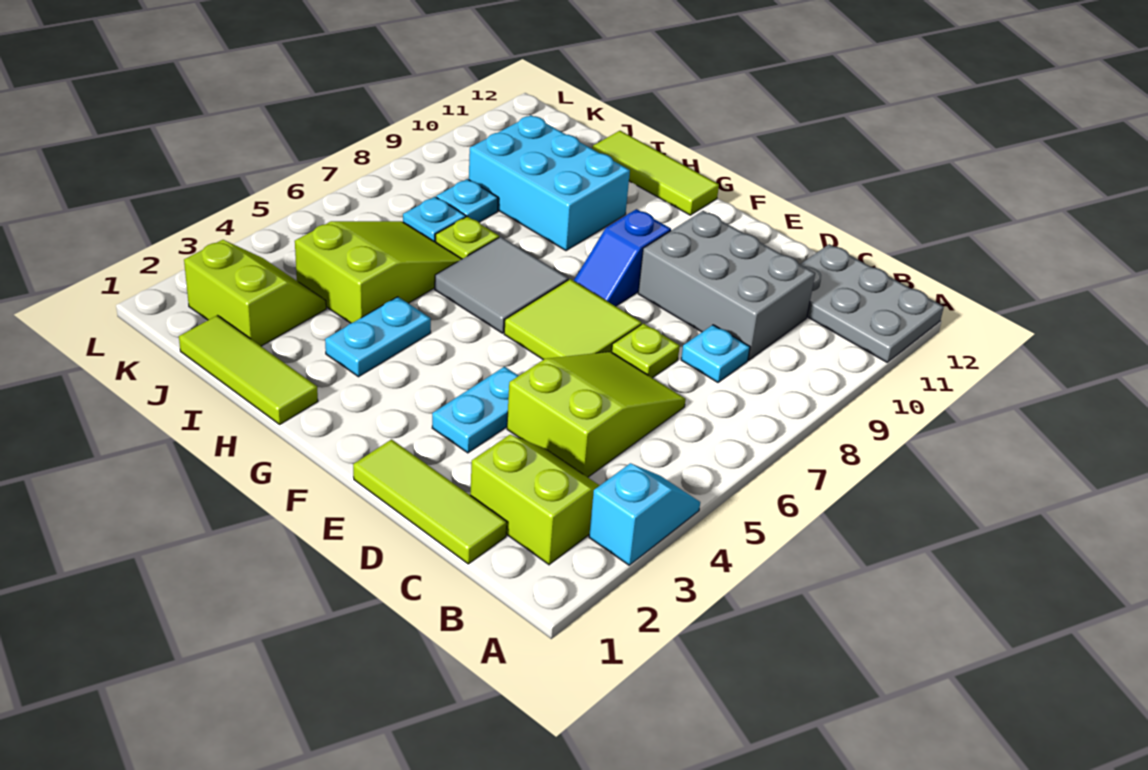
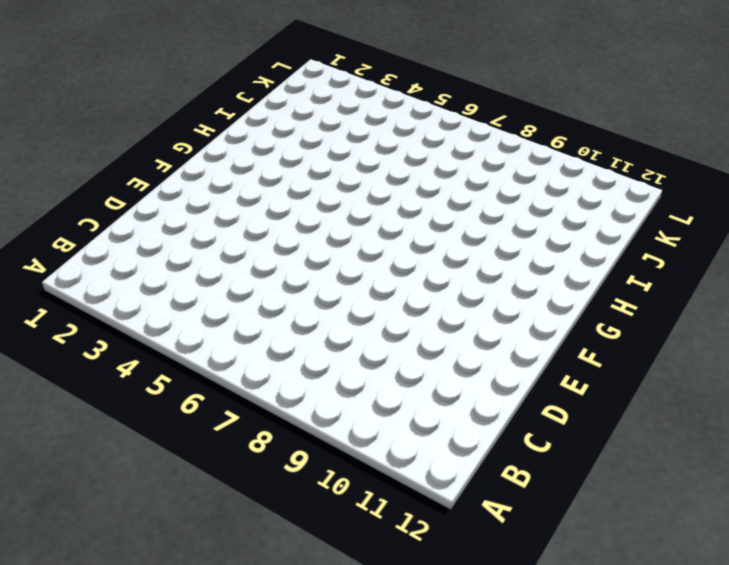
none -> cyan slope A3:A4 level 1 top 3
none -> grey plate A11:C12 level 1
none -> lime slope B2:C3 level 1 top 2

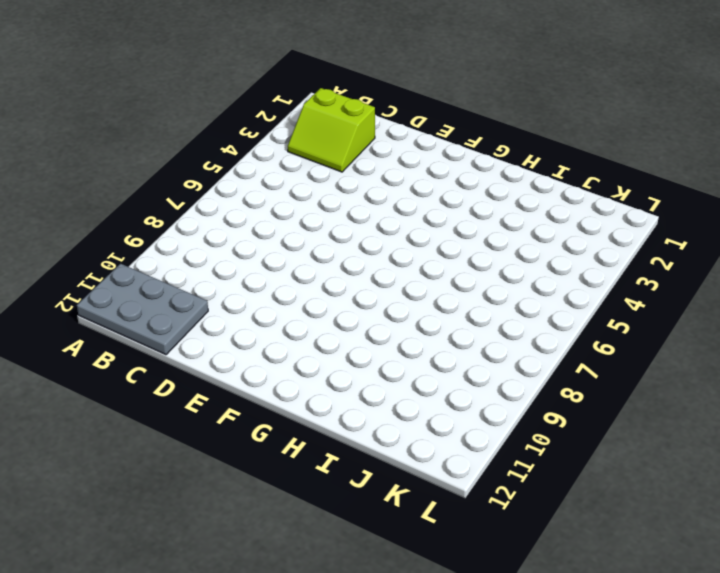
none -> cyan slope A3:A4 level 1 top 3
none -> lime tile C1:E1 level 1
none -> lime slope C4:D6 level 1 top 4

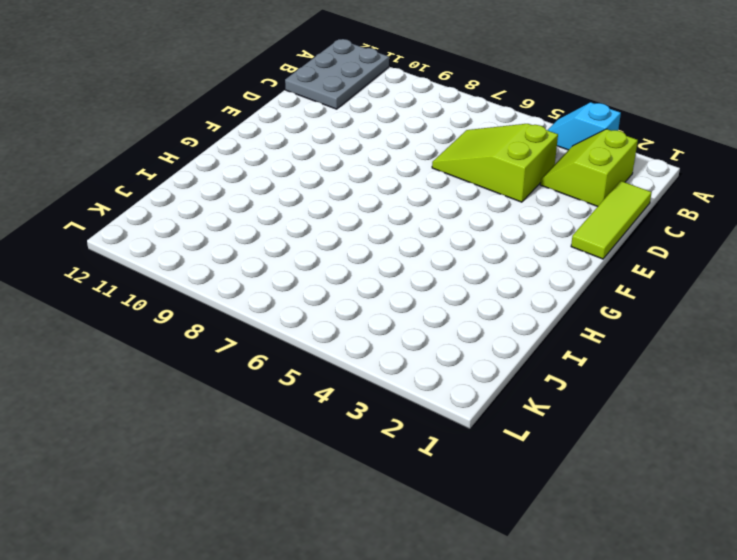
none -> cyan plate C8 level 1
none -> grey brick C9:E10 level 1
none -> lime plate D7 level 1

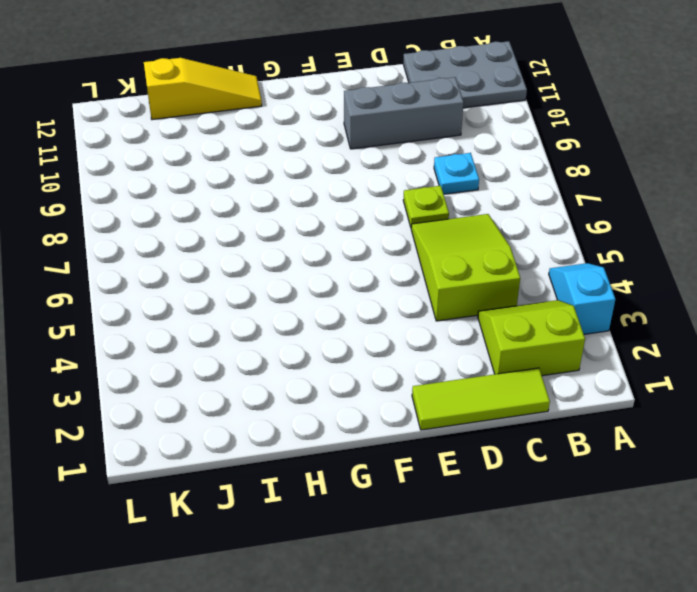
grey brick C10:E10 level 1 -> grey brick C9:E10 level 1
yellow slope H12:J12 level 1 top J -> lime tile G12:I12 level 1
none -> cyan plate E3:E4 level 1
none -> lime tile E6:F7 level 1
none -> blue slope F8:F9 level 1 top 9

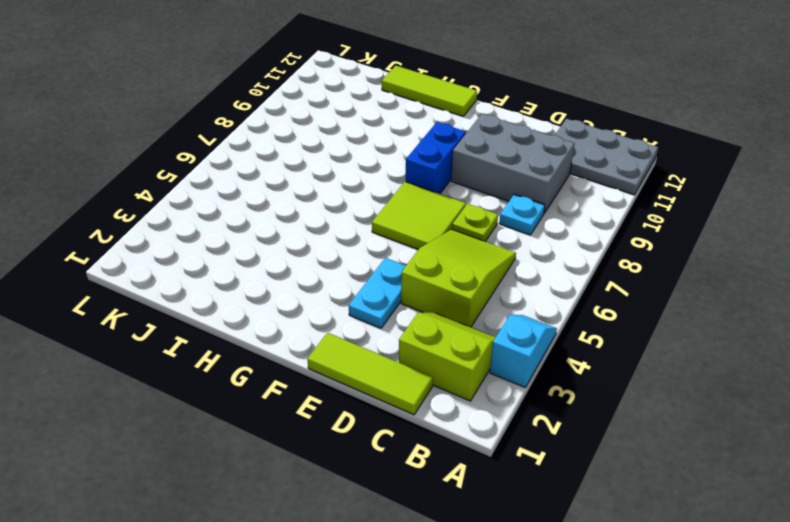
blue brick F8:F9 level 1 -> blue slope F8:F9 level 1 top 9
none -> grey tile G6:H7 level 1
none -> lime tile H1:J1 level 1
none -> cyan plate H3:H4 level 1

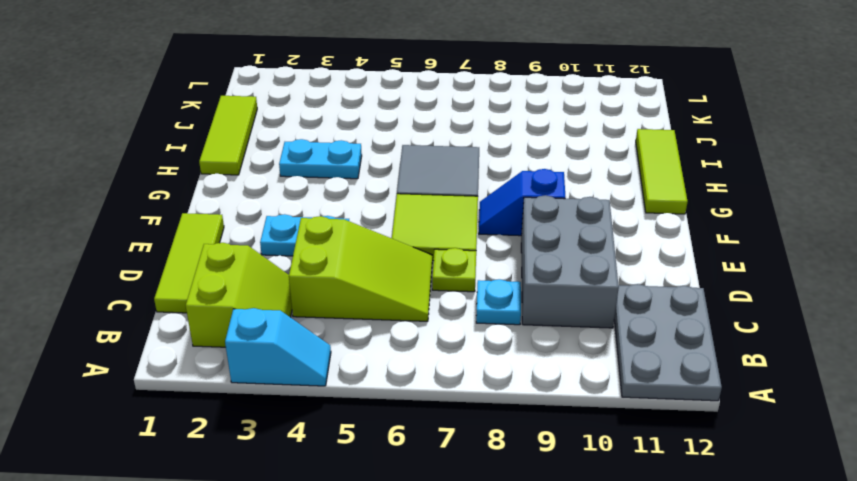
none -> cyan brick H9:J10 level 1
none -> lime slope I4:J6 level 1 top 4
none -> lime plate I7 level 1

